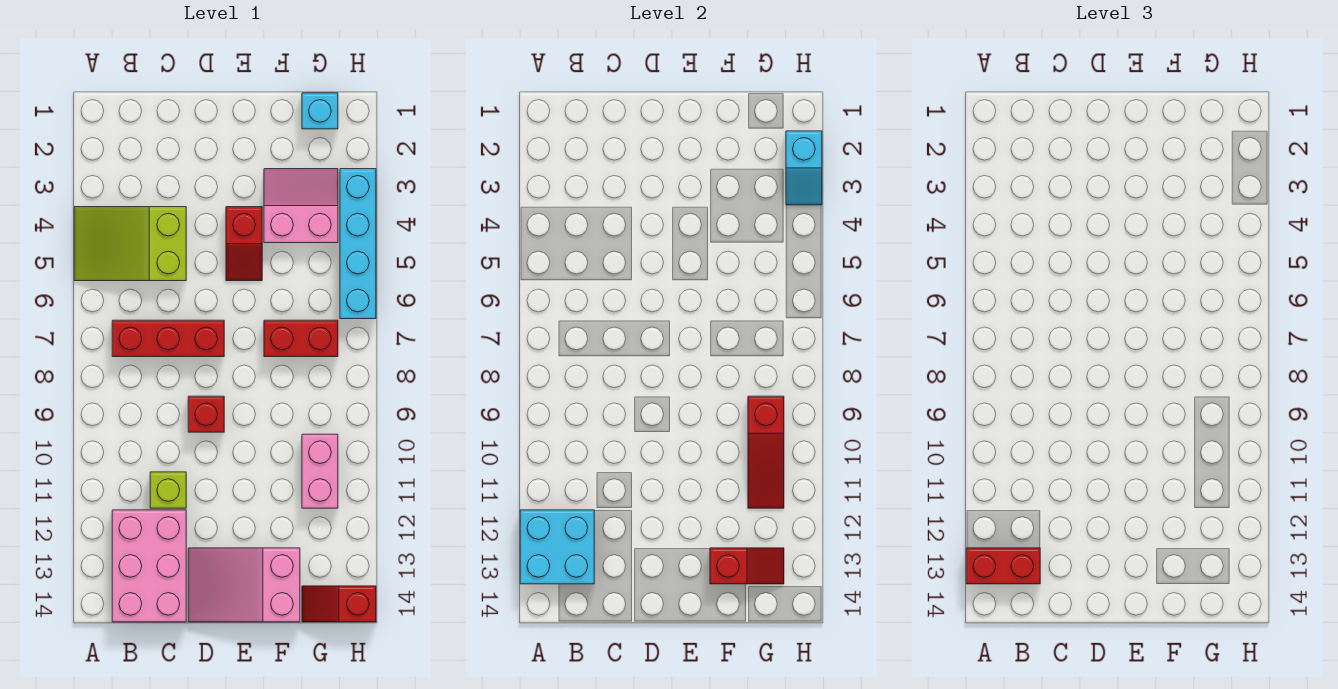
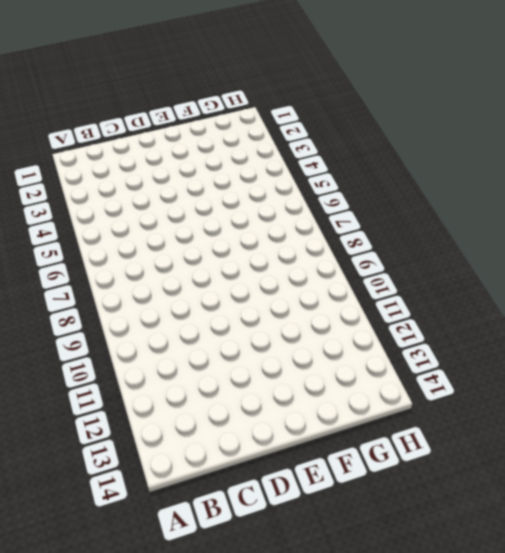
none -> lime slope A4:C5 level 1 top C
none -> red brick B7:D7 level 1
none -> pink brick B12:C14 level 1

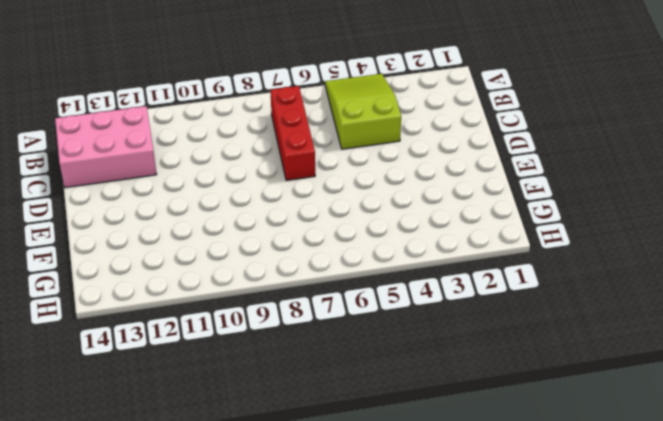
none -> lime brick C11 level 1
none -> red brick D9 level 1
none -> pink slope D13:F14 level 1 top F

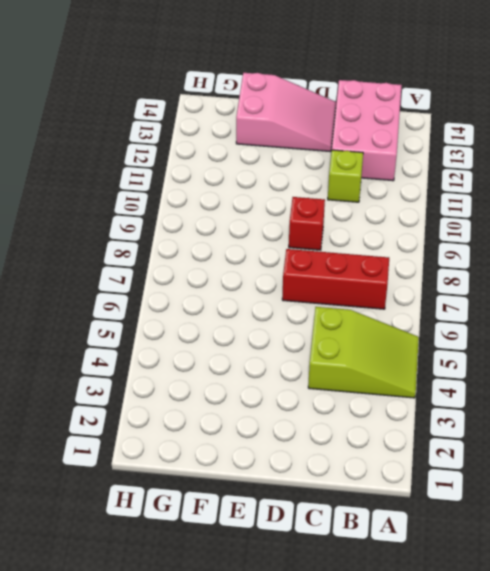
none -> red slope E4:E5 level 1 top 4
none -> pink slope F3:G4 level 1 top 4
none -> red brick F7:G7 level 1

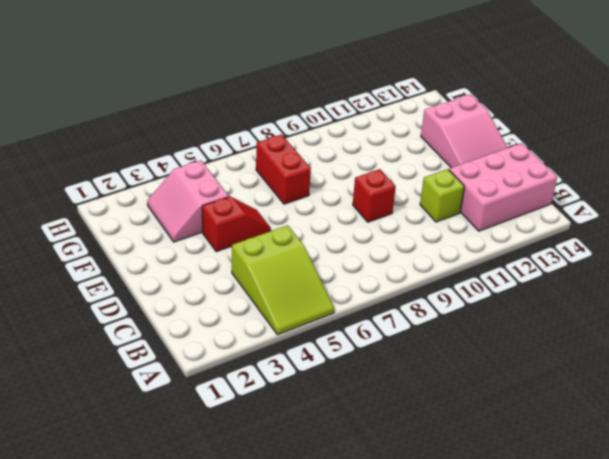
none -> red brick B7:D7 level 1
none -> cyan brick G1 level 1
none -> pink brick G10:G11 level 1

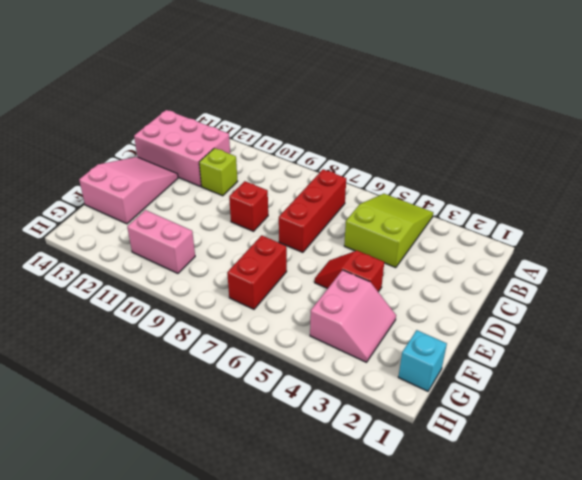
none -> red slope G14:H14 level 1 top H
none -> cyan brick H3:H6 level 1
none -> cyan brick A12:B13 level 2

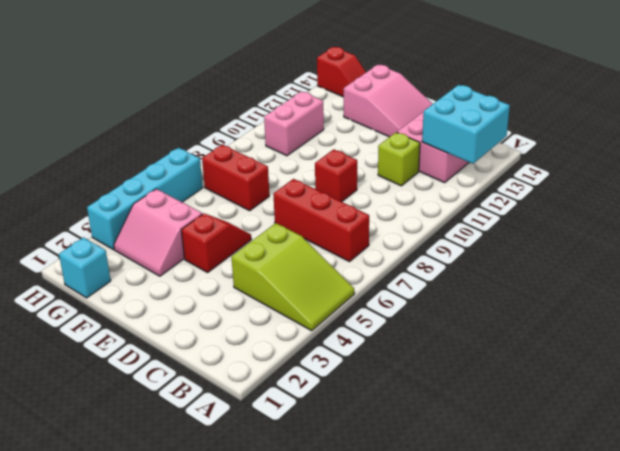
none -> red slope F13:G13 level 2 top F
none -> red slope G9:G11 level 2 top 9
none -> cyan slope H2:H3 level 2 top 2

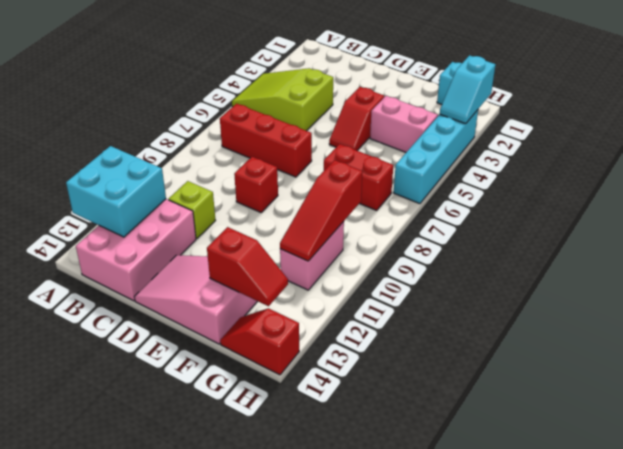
none -> red brick A13:B13 level 3

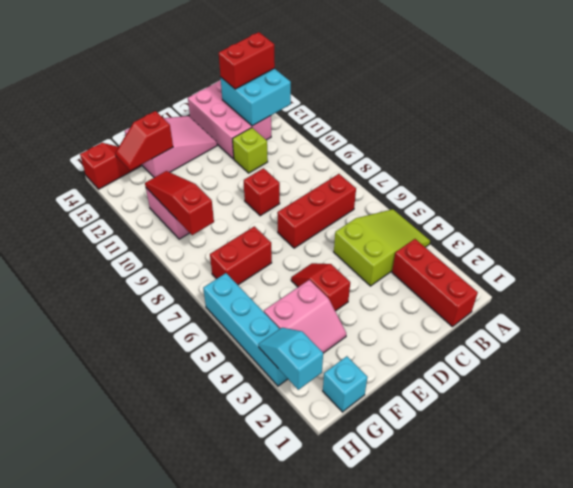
red brick B1:B3 level 1 -> none

